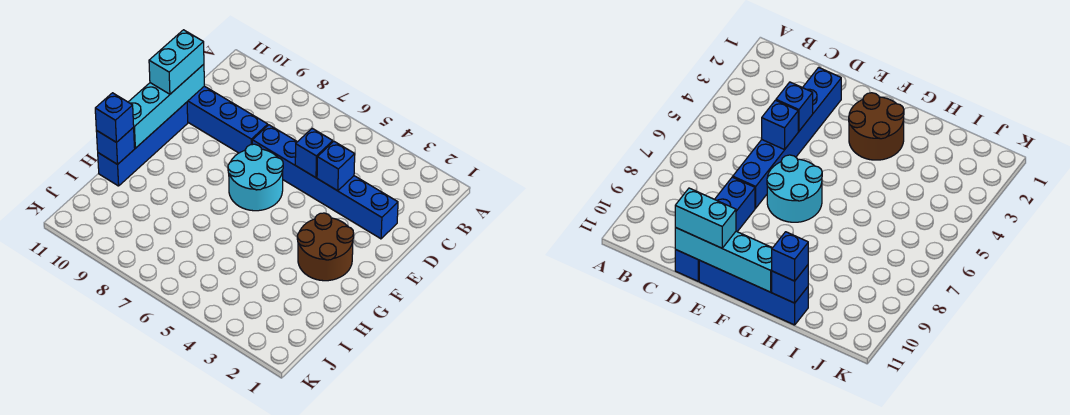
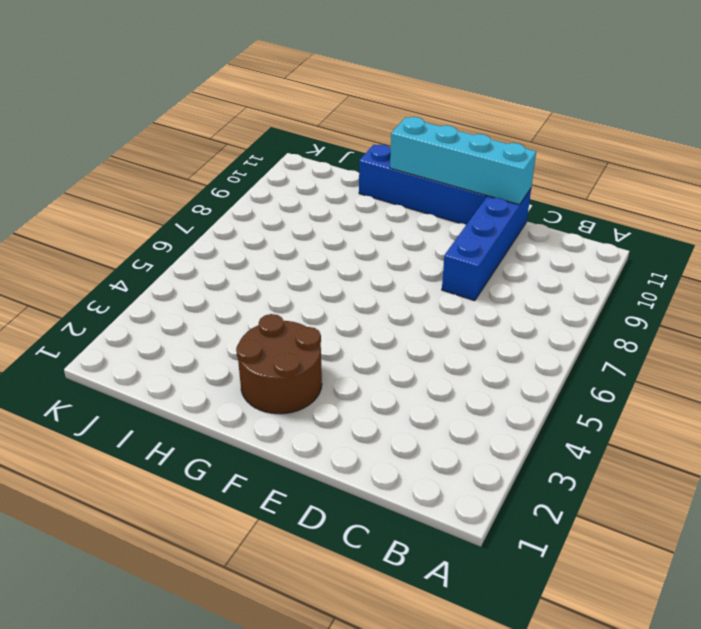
none -> blue brick D2:D7 level 1
none -> cyan round brick E6:F7 level 1

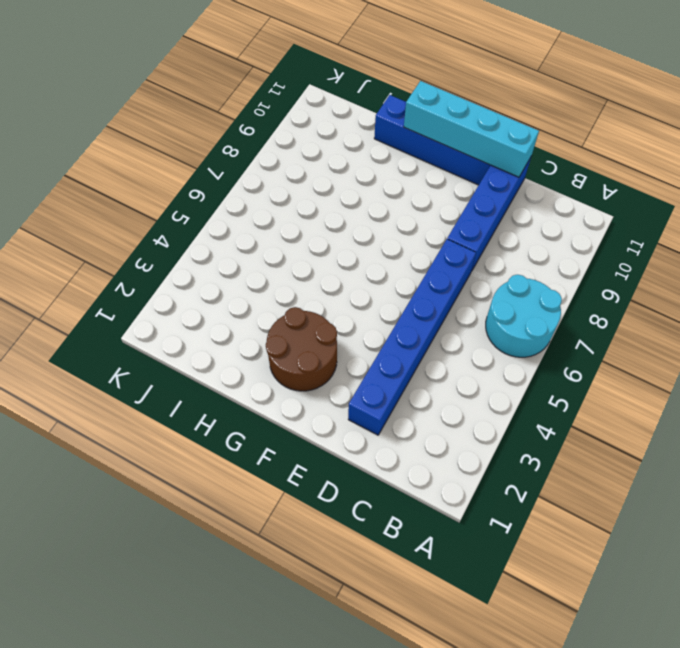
cyan round brick A6:B7 level 1 -> cyan round brick E6:F7 level 1
none -> blue brick D4 level 2
none -> blue brick D5 level 2

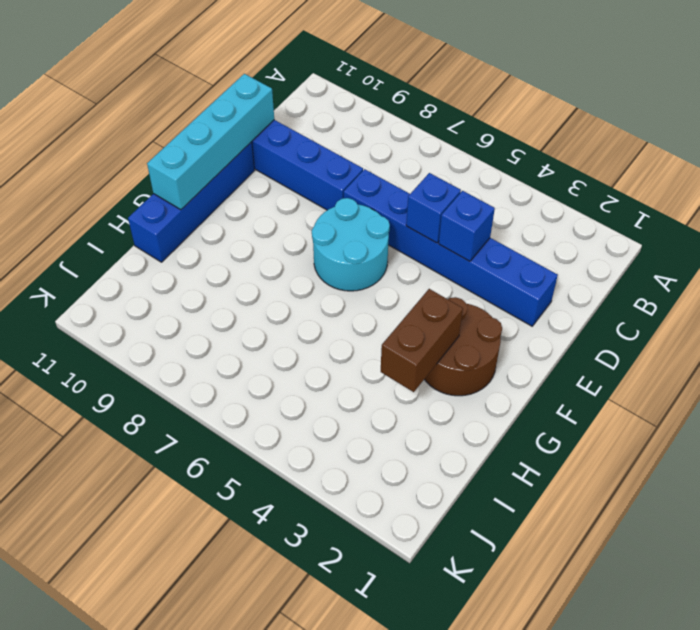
brown brick G3:H3 level 2 -> none
none -> blue brick H11 level 2
none -> cyan brick D11:E11 level 3

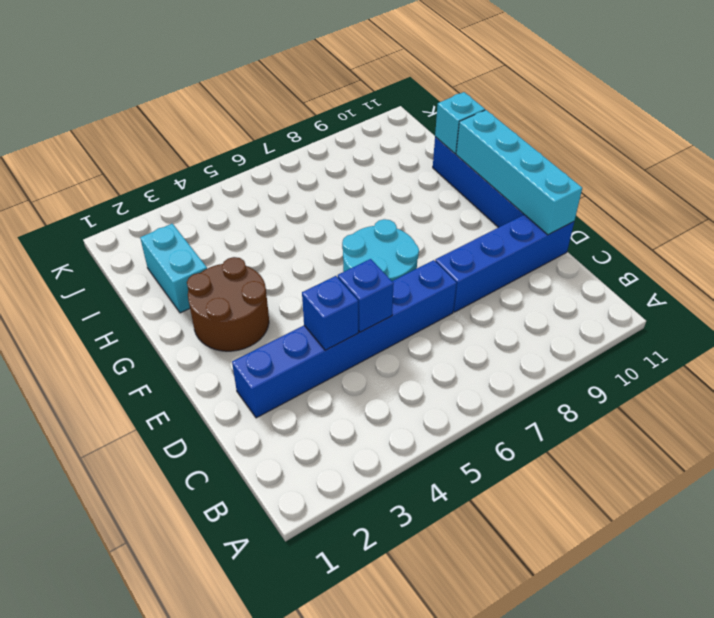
cyan brick H2:I2 level 1 -> cyan brick D11:E11 level 3
cyan brick H11 level 2 -> blue brick H11 level 2
none -> blue brick H11 level 3

